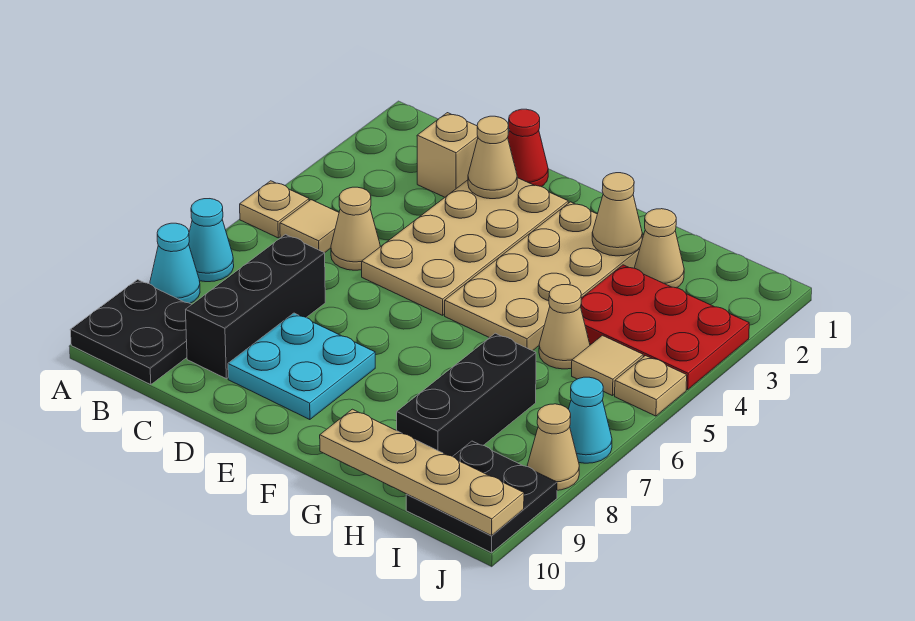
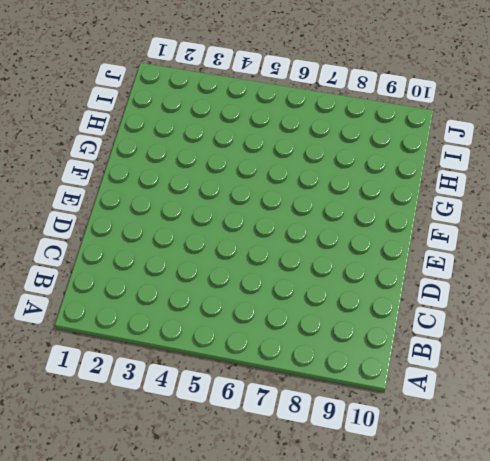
none -> tan plate A5 level 1
none -> cyan cone A7 level 1
none -> cyan cone A8 level 1

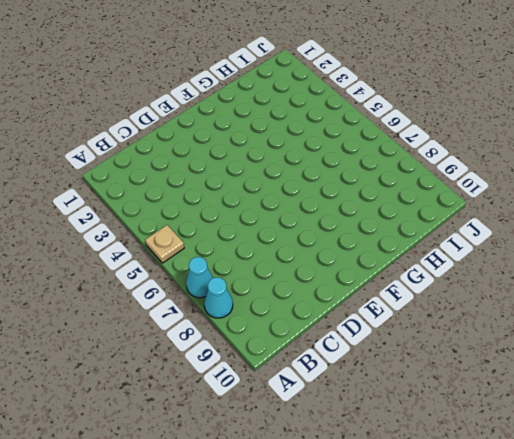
none -> black plate A9:B10 level 1
none -> tan tile B5 level 1
none -> tan brick C2 level 1

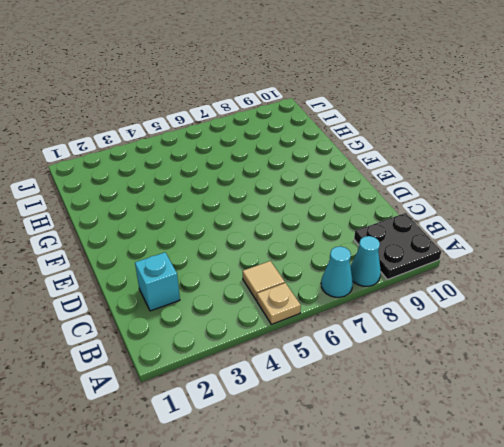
cyan brick C2 level 1 -> tan brick C2 level 1
none -> tan cone C5 level 1
none -> black brick C7:C9 level 1
none -> red cone D1 level 1

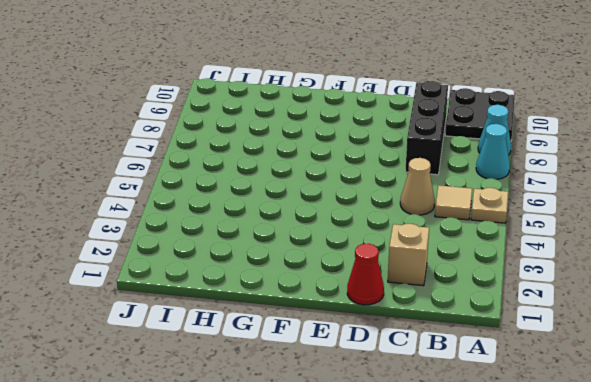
none -> tan plate D2:E5 level 1
none -> cyan plate D8:E9 level 1
none -> tan plate F2:G5 level 1

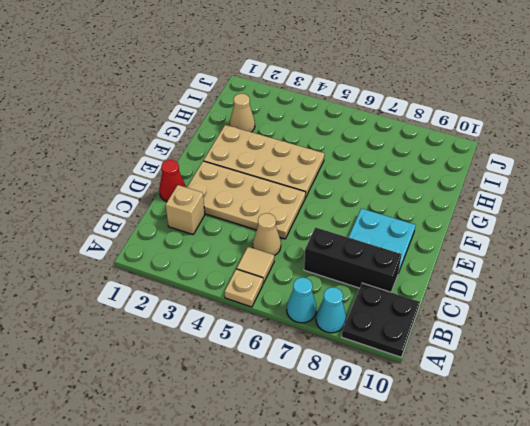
none -> red plate H3:J4 level 1
none -> tan cone H5 level 1
none -> black brick H7:H9 level 1

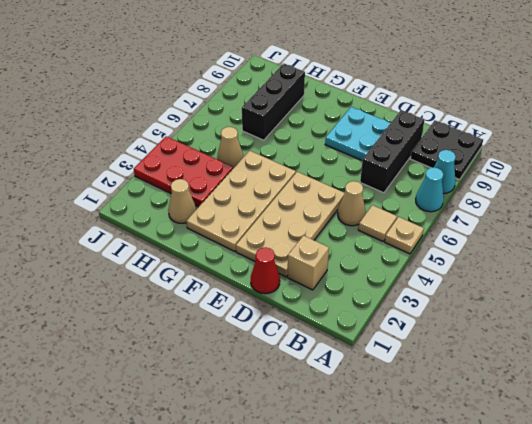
none -> tan tile I5 level 1
none -> black plate I9:J10 level 1
none -> tan plate J5 level 1

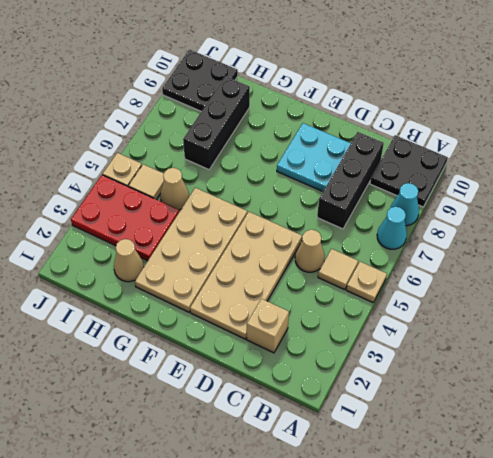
none -> red cone D1 level 1
none -> cyan cone J7 level 1
none -> tan cone J8 level 1

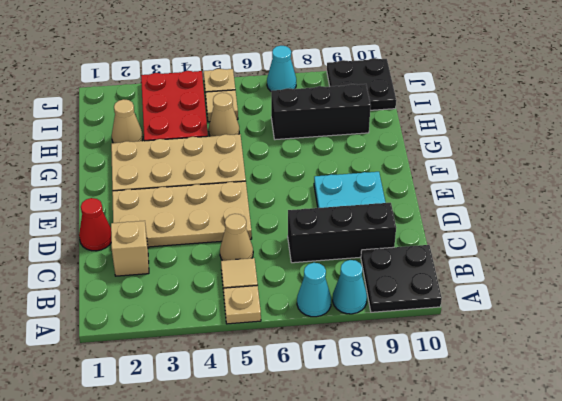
none -> tan cone J8 level 1
none -> tan cone D2 level 2
none -> tan cone G2 level 2

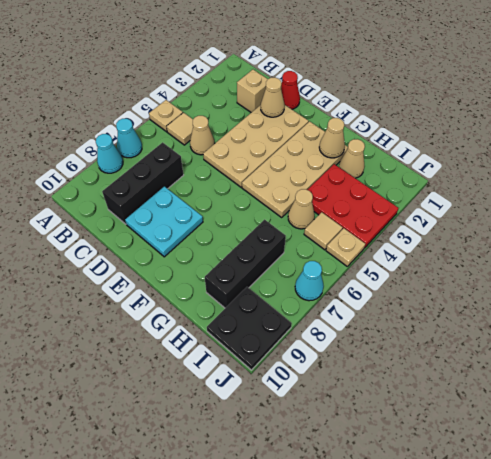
none -> black plate A9:B10 level 1
none -> tan cone J8 level 1
none -> tan plate G10:J10 level 2

